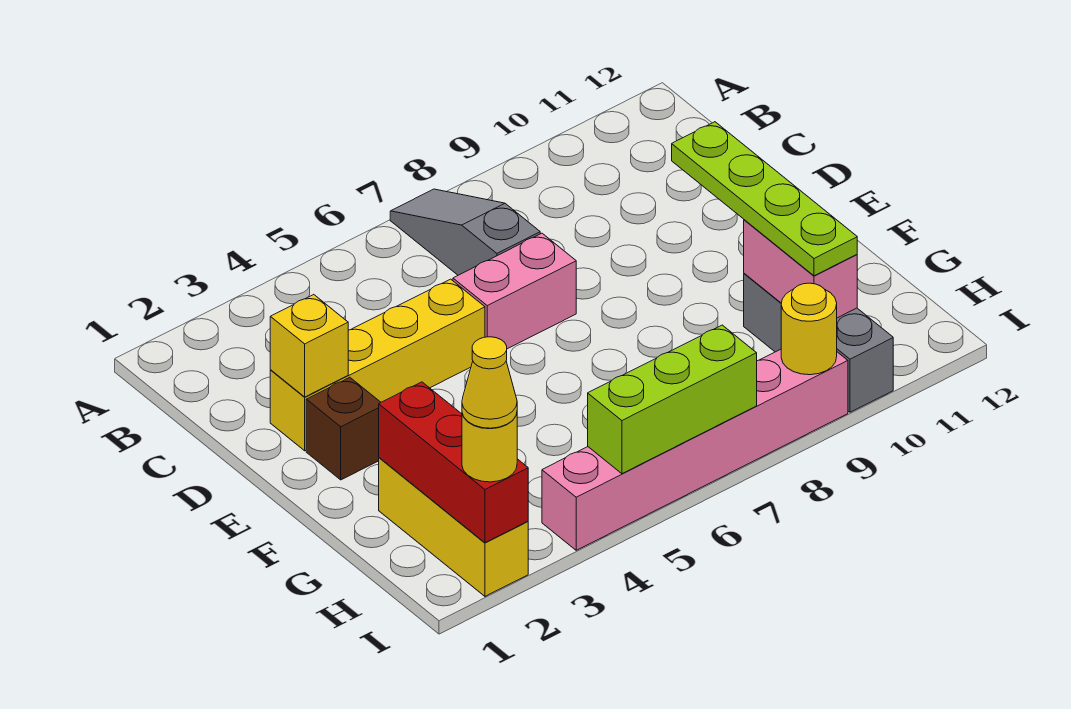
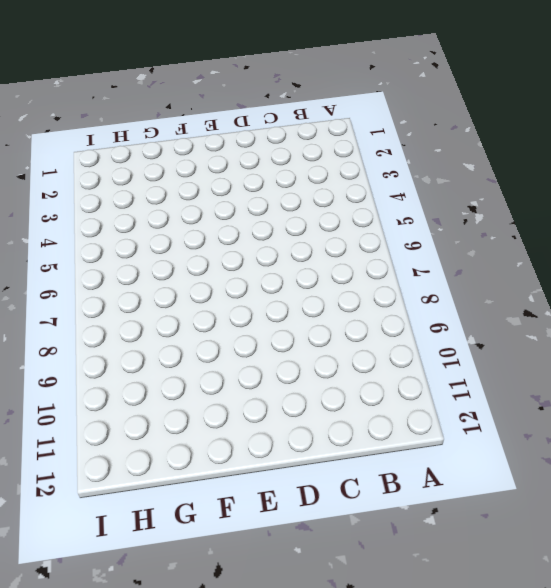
none -> grey slope A7:C7 level 1 top C
none -> yellow brick D2:D5 level 1
none -> pink brick D6:D7 level 1

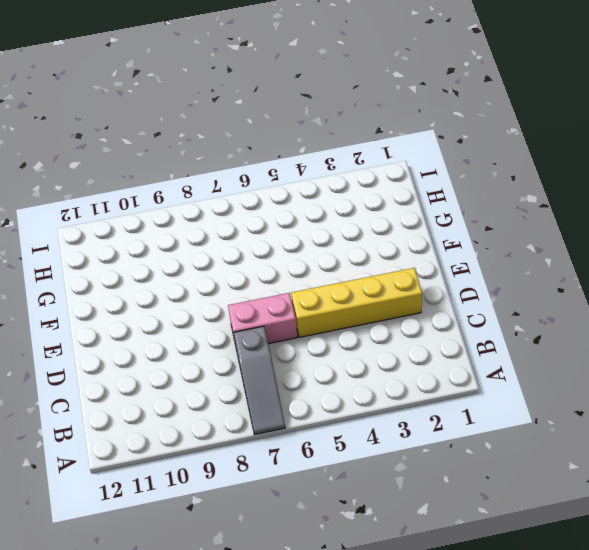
none -> brown brick E2 level 1
none -> yellow brick G2:I2 level 1
none -> grey brick G10:I10 level 1

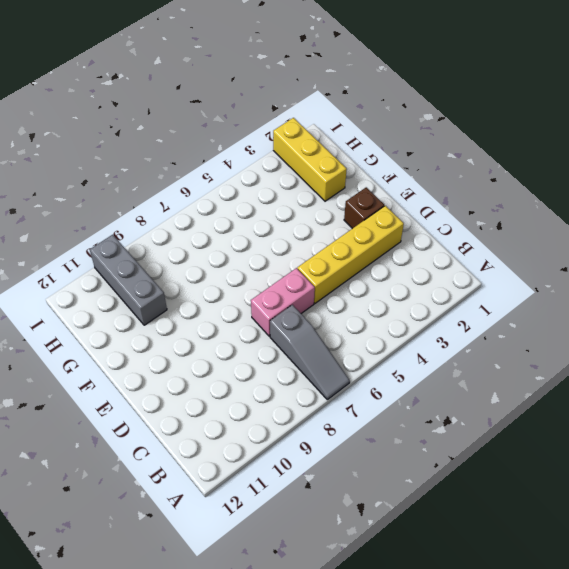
none -> pink brick I4:I9 level 1
none -> yellow brick D2 level 2
none -> red brick G2:I2 level 2

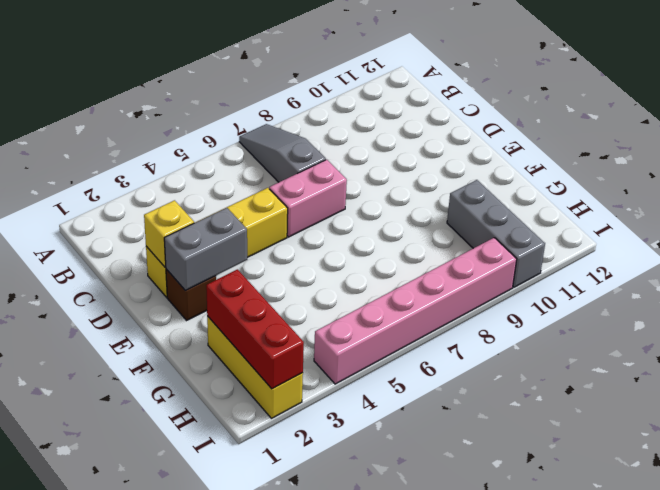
grey brick E2:E3 level 2 -> none
none -> pink brick G10:H10 level 2
none -> lime brick I5:I7 level 2
none -> yellow round brick I9 level 2

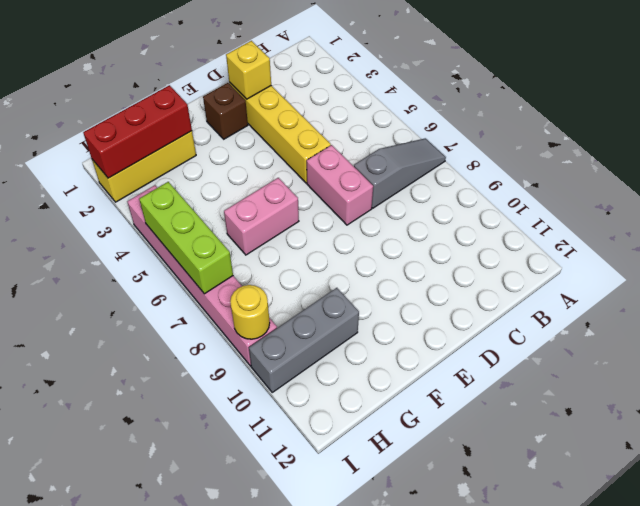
pink brick F6:G6 level 1 -> pink brick G10:H10 level 2
none -> lime plate E10:H10 level 3
none -> yellow round brick I2 level 3
none -> yellow cone I2 level 4

